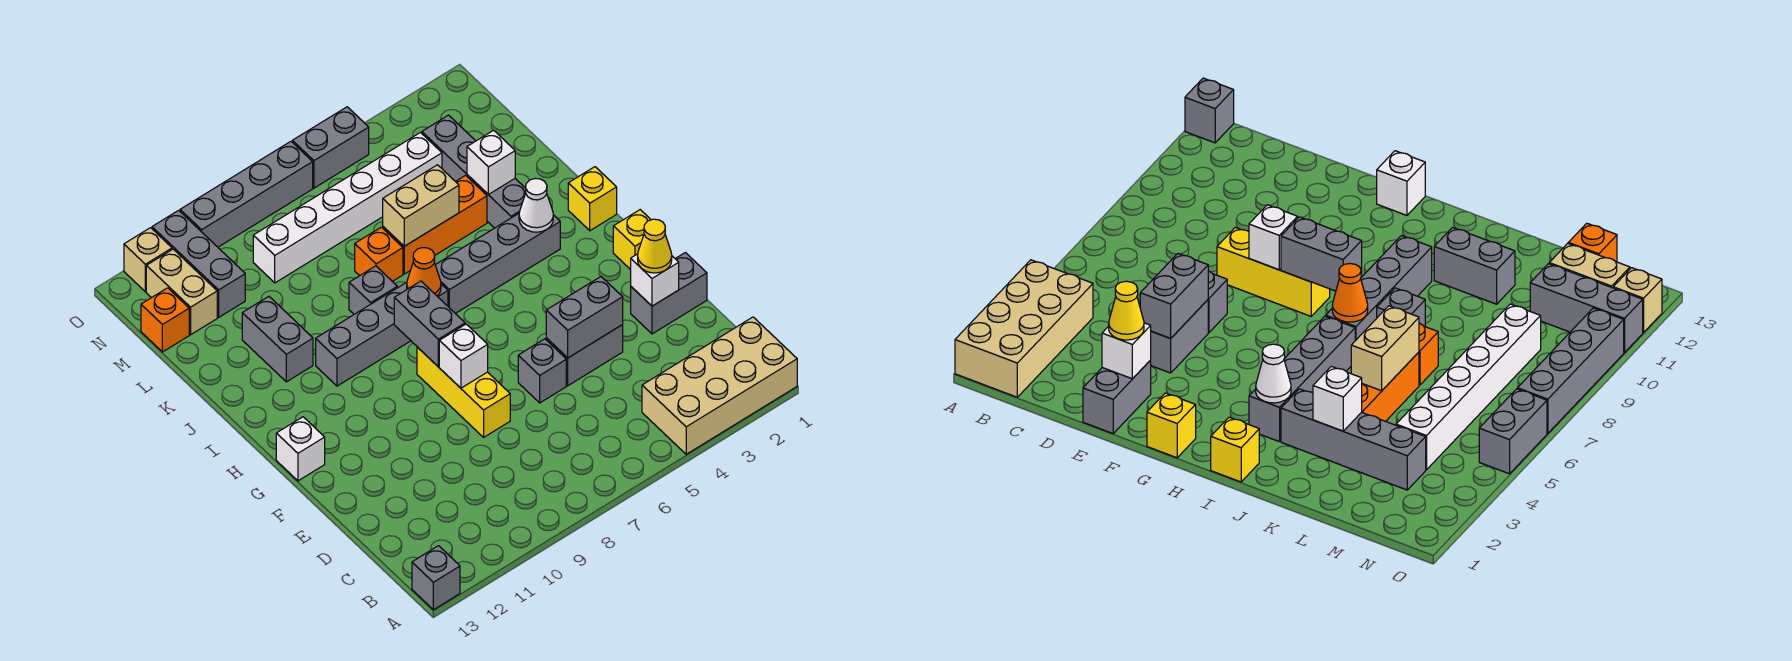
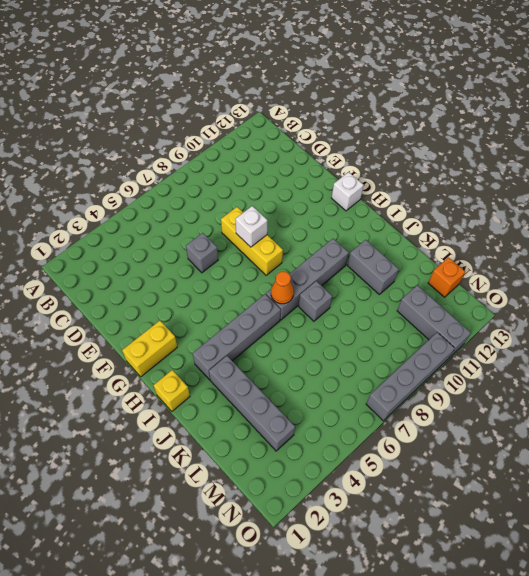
yellow brick G1:G2 level 1 -> yellow brick G1 level 1
none -> tan brick A1:B4 level 1
none -> grey brick A13 level 1
none -> grey brick E1:E2 level 1
none -> grey brick E4:E5 level 1

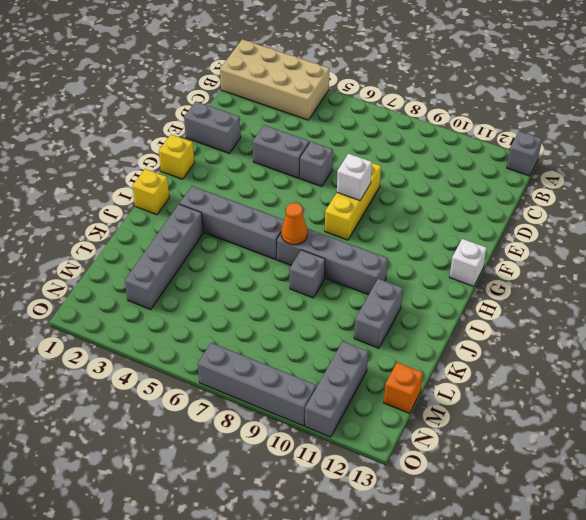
none -> orange brick K4:K6 level 1
none -> orange brick K7 level 1
none -> white brick M4:M9 level 1
none -> tan brick M12:N12 level 1

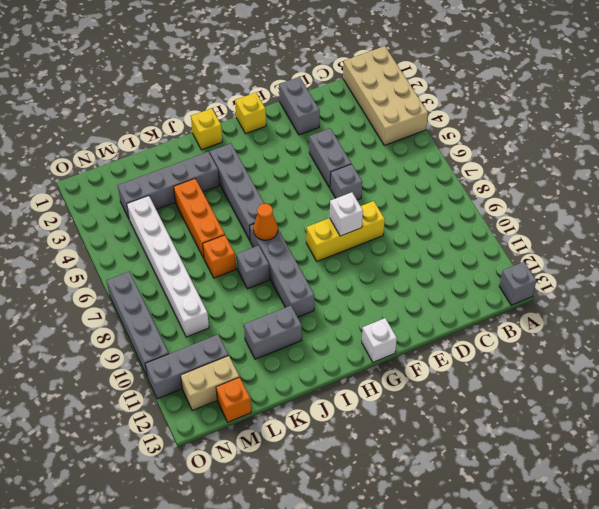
none -> grey brick O5:O6 level 1
none -> tan brick O12 level 1
none -> white brick E2 level 2
none -> grey brick E4:E5 level 2

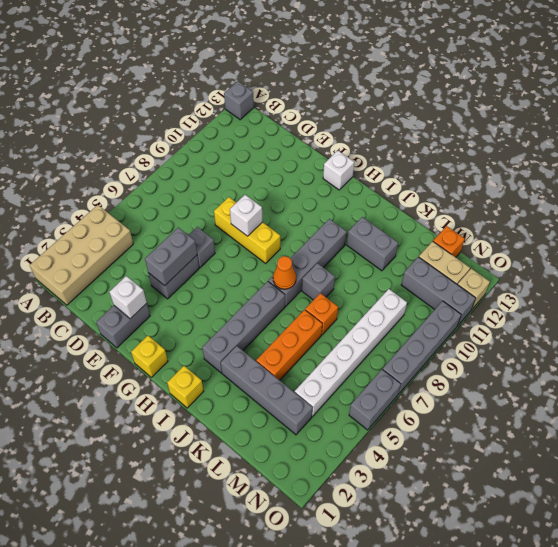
none -> grey brick G8:H8 level 2
none -> white cone I3 level 2
none -> white brick K3 level 2
none -> tan brick K5:K6 level 2

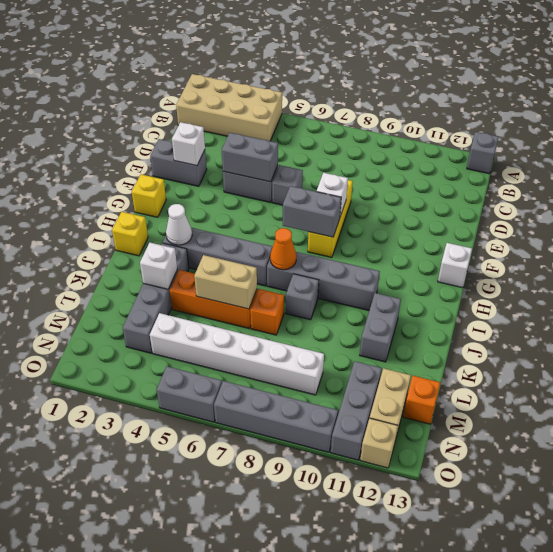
grey brick G7:G8 level 2 -> grey brick G8:H8 level 2
none -> yellow cone E2 level 3

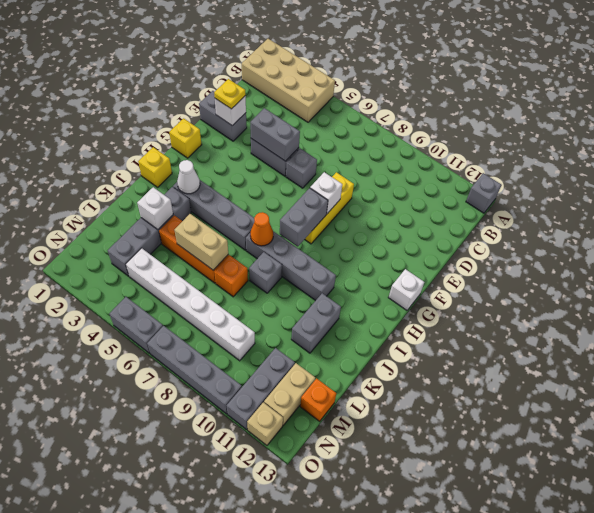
yellow plate E2 level 3 -> yellow cone E2 level 3

